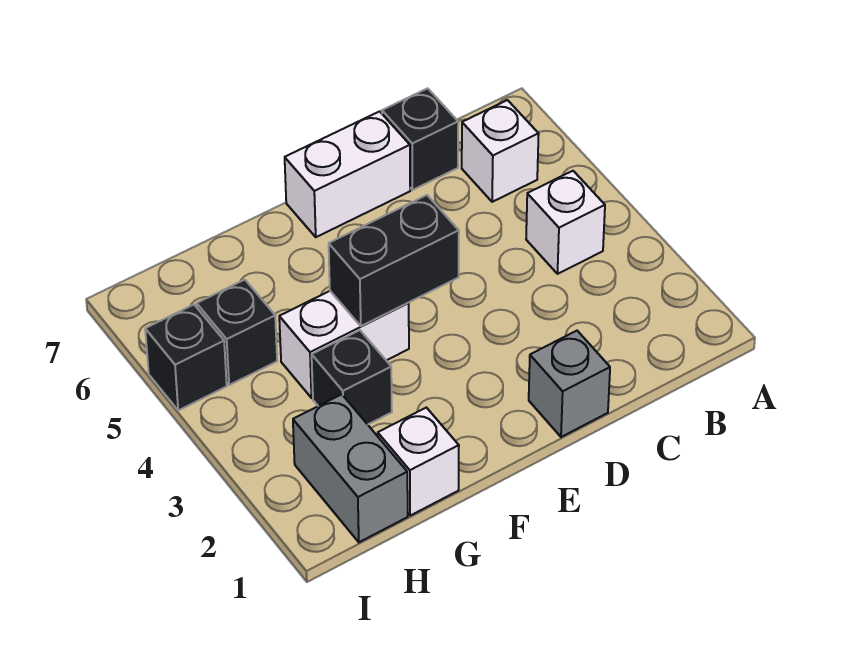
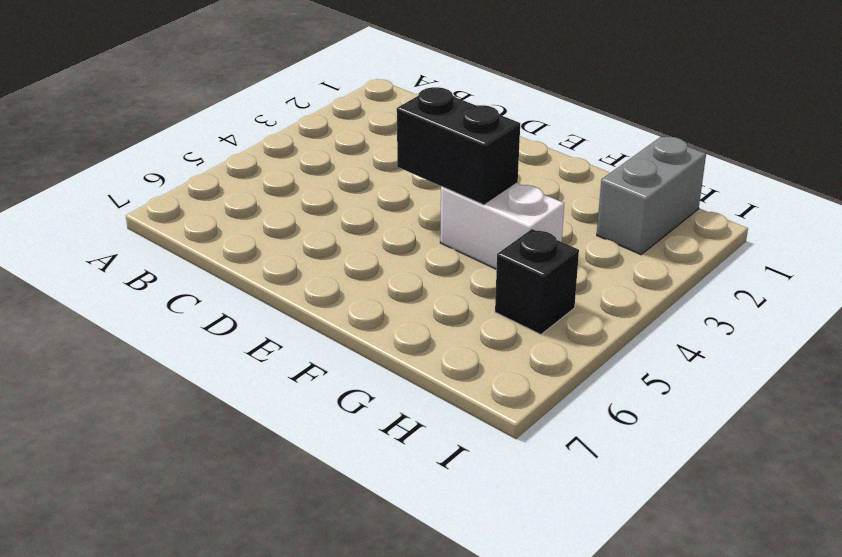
none -> white brick B4 level 1
none -> white brick B6 level 1
none -> black brick C7 level 1

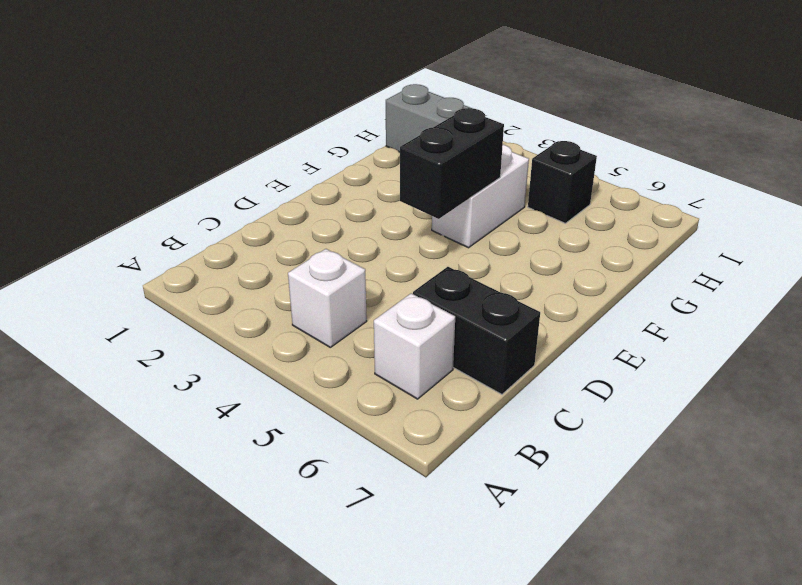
black brick C6:C7 level 1 -> black brick C7 level 1
none -> grey brick D1 level 1
none -> white brick D7:E7 level 1
none -> white brick G1 level 1

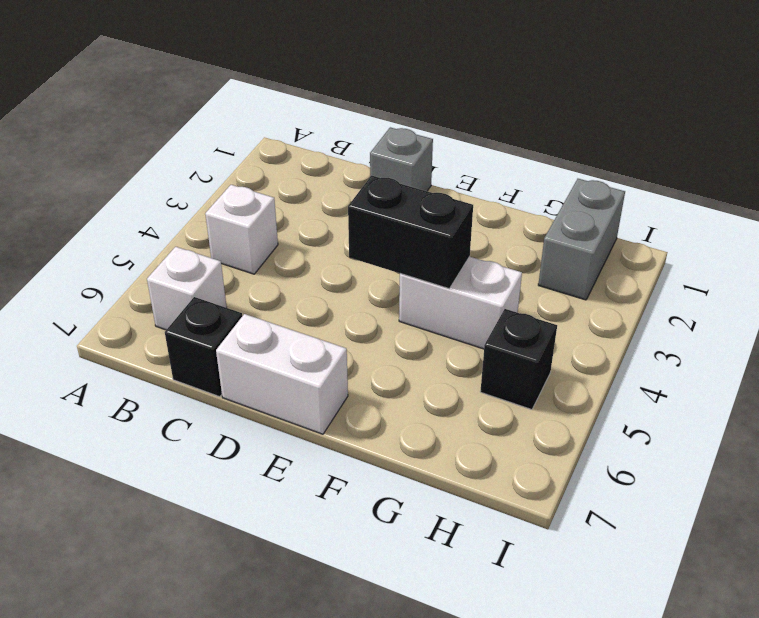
none -> white brick G1 level 1
none -> black brick G3 level 1
none -> black brick I5 level 1

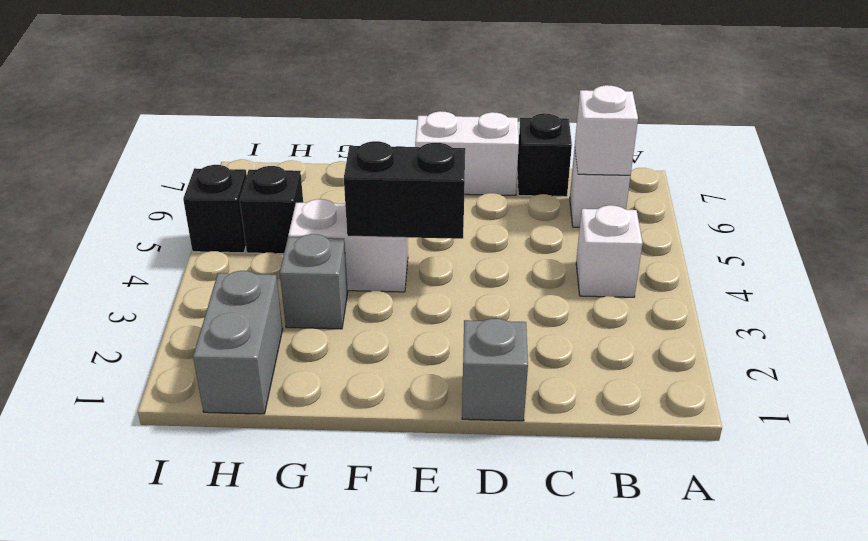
white brick B6 level 2 -> white brick G1 level 1
grey brick G3 level 1 -> black brick G3 level 1

